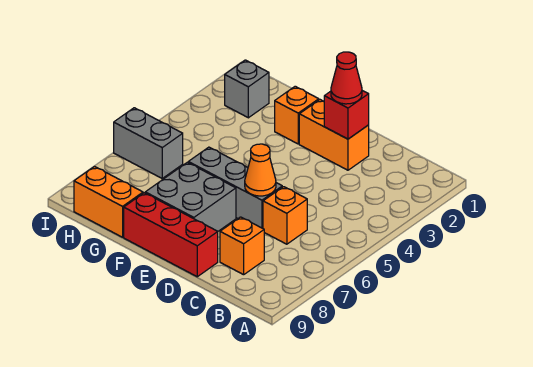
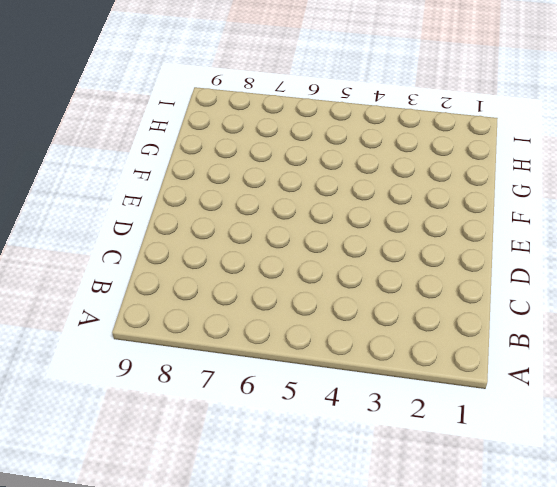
none -> orange brick C6 level 1
none -> orange brick C8 level 1
none -> orange brick D2:E2 level 1

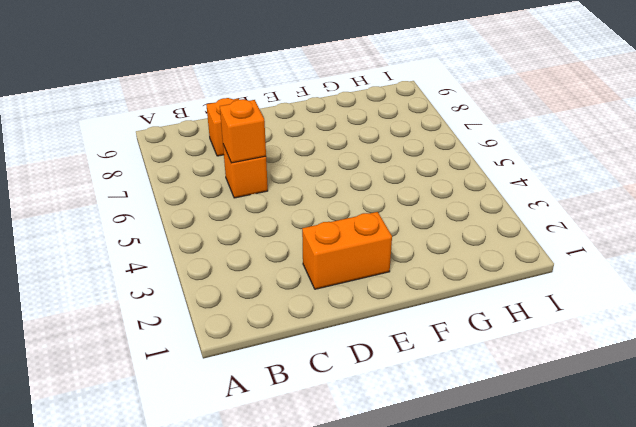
orange brick C6 level 2 -> orange brick F2 level 1
none -> grey brick D6:F6 level 1
none -> red brick D9:F9 level 1
none -> grey brick E7:F8 level 1

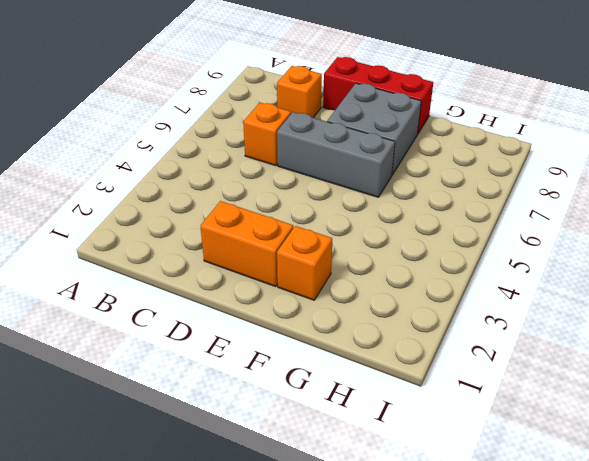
none -> orange brick G9:H9 level 1
none -> grey brick H2 level 1
none -> grey brick H6:I6 level 1

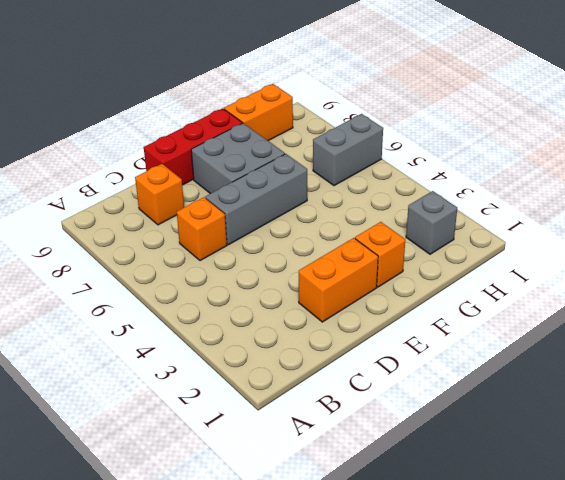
none -> red brick D2 level 2
none -> orange cone D6 level 2
none -> red cone D2 level 3

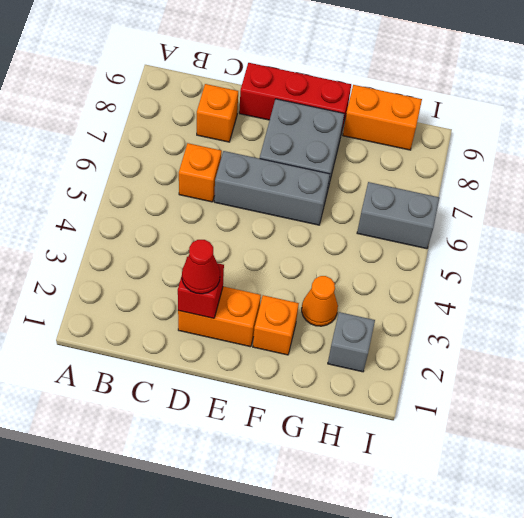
orange cone G3 level 1 -> orange cone D6 level 2

